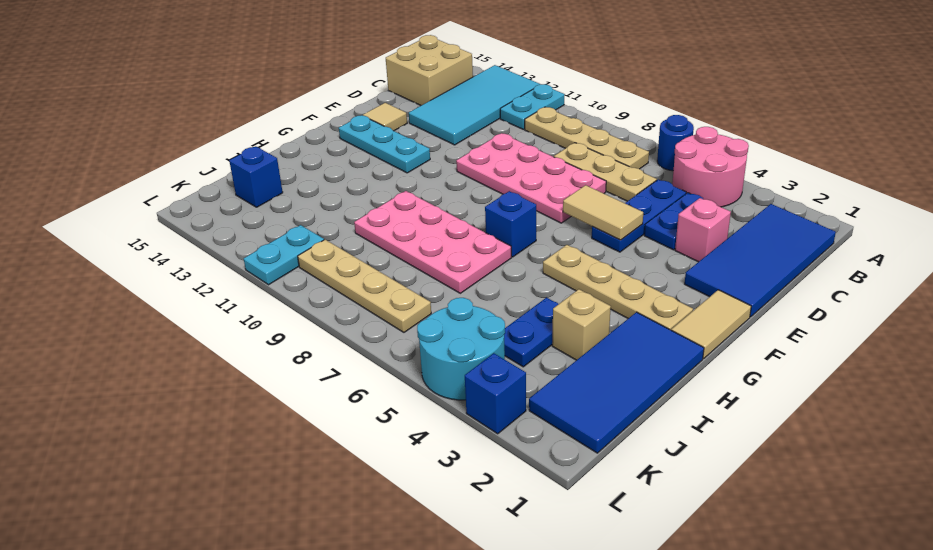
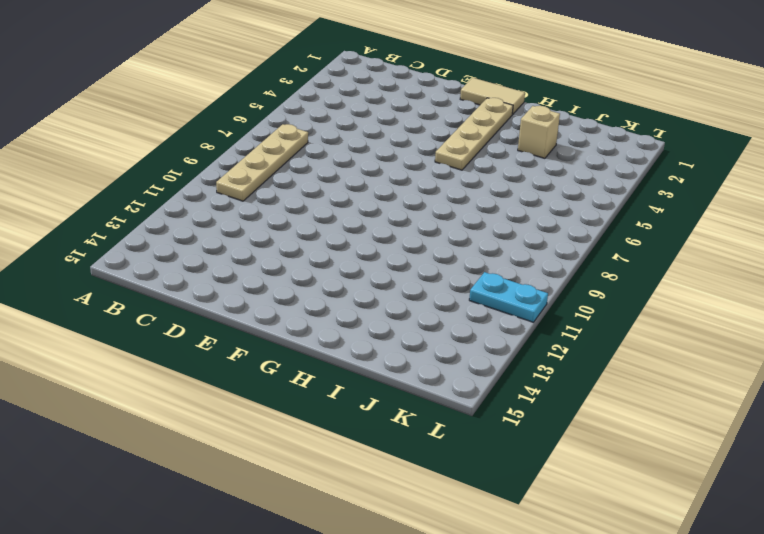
none -> pink round brick A4:B5 level 1
none -> blue round brick A6 level 1
none -> cyan plate A11:B11 level 1

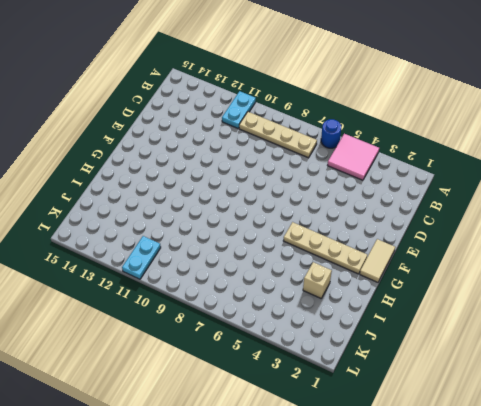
pink tile A4:B5 level 1 -> pink round brick A4:B5 level 1
none -> cyan tile A12:D13 level 1
none -> blue tile B1:E2 level 1
none -> tan brick B14:C15 level 1

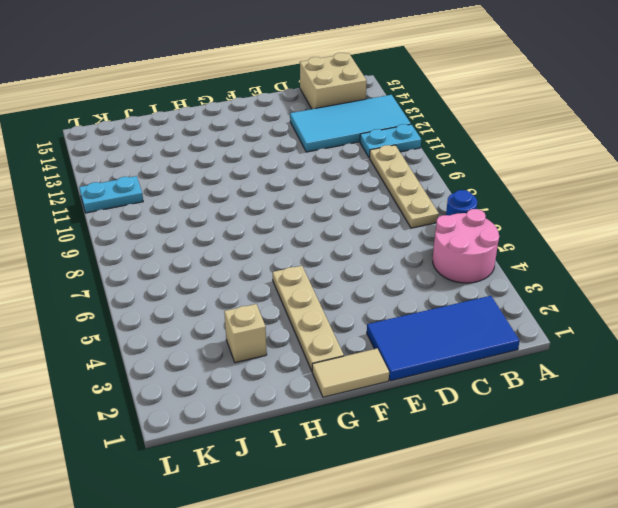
none -> blue plate C4:D4 level 1
none -> blue plate C5:E5 level 1
none -> tan plate C6:C8 level 1

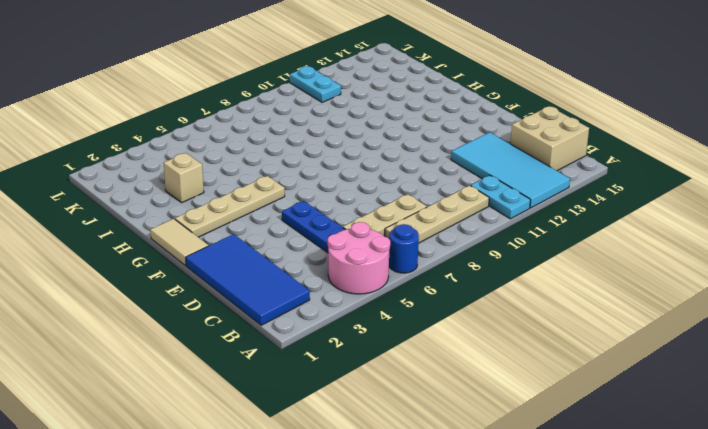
none -> blue plate C4:D4 level 1
none -> pink brick D3 level 1
none -> pink plate D7:E10 level 1

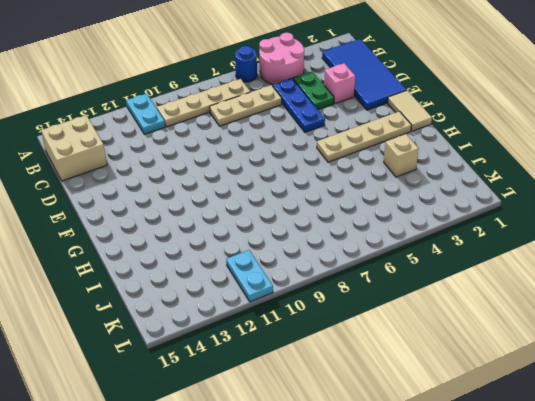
green plate C4:D4 level 1 -> blue plate C4:D4 level 1
none -> cyan tile A12:D13 level 1
none -> pink plate D7:E10 level 1
none -> tan tile E14 level 1

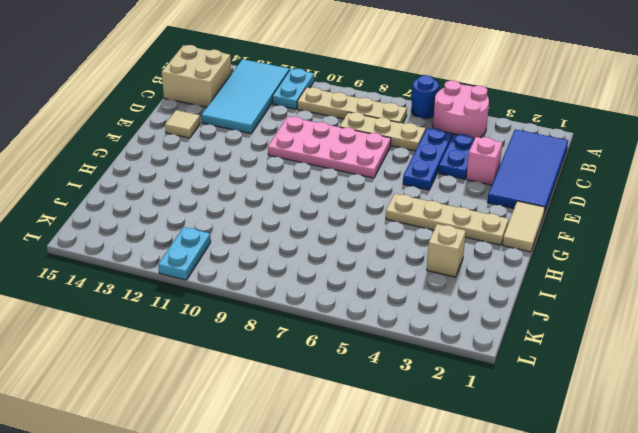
none -> cyan plate F12:F14 level 1
none -> blue brick G7 level 1
none -> blue tile H1:K2 level 1

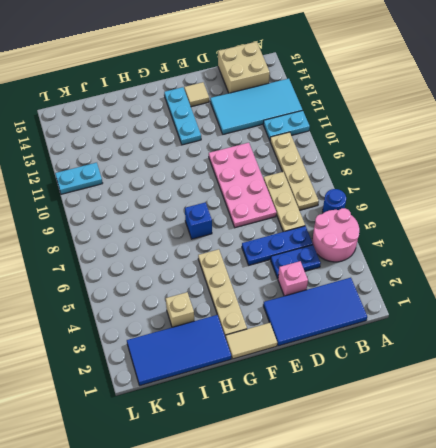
none -> pink plate H7:I10 level 1
none -> blue plate I4:J4 level 1
none -> blue brick J14 level 1

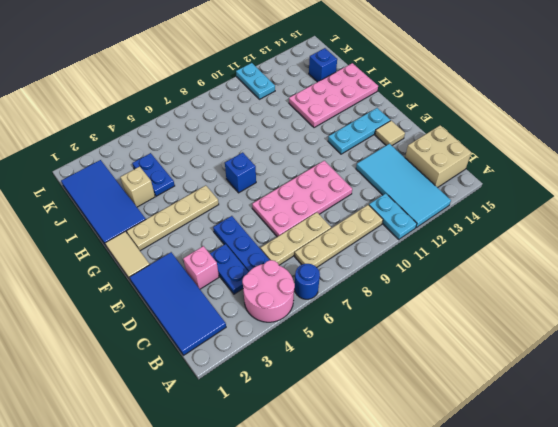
pink plate H12:I15 level 1 -> pink plate H7:I10 level 1
none -> cyan round brick K4:L5 level 1
none -> tan plate K7:K10 level 1
none -> blue brick L3 level 1

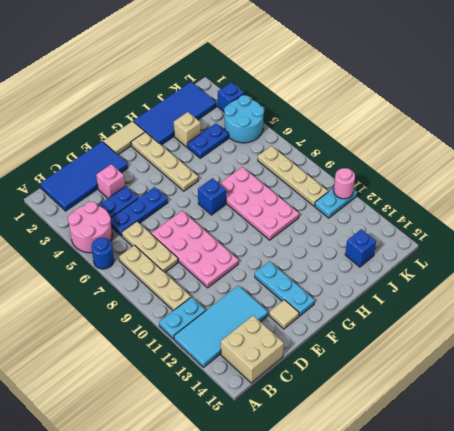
pink round brick L11 level 2 -> none
none -> tan tile E5:E6 level 2

